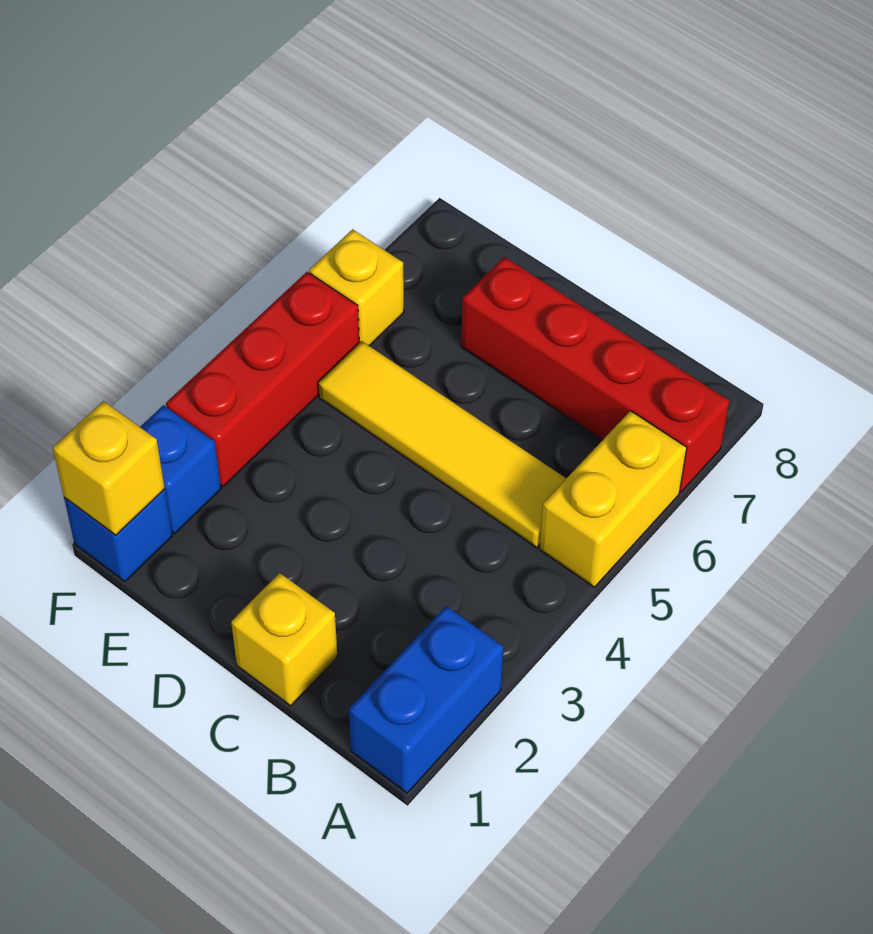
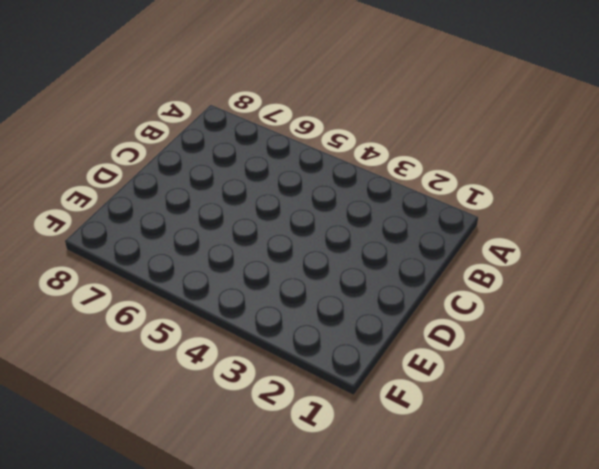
none -> blue brick A1:A2 level 1
none -> yellow brick A5:A6 level 1

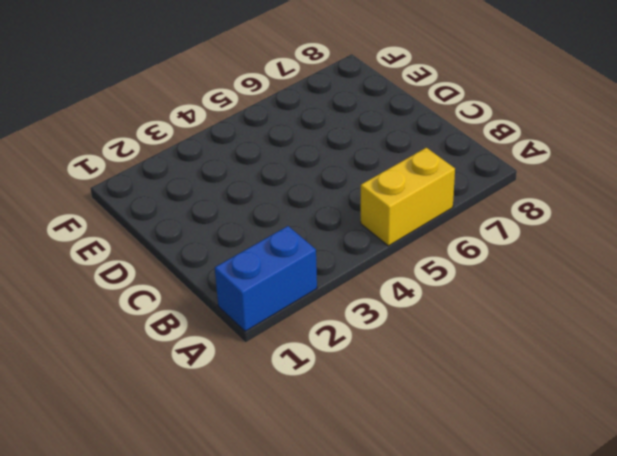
none -> red brick A7:D7 level 1
none -> yellow tile B5:E5 level 1

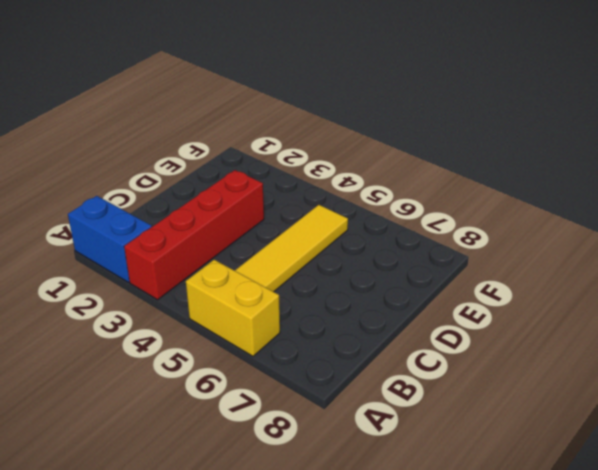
red brick A3:D3 level 1 -> red brick A7:D7 level 1
none -> yellow brick C1 level 1
none -> blue brick F1 level 1

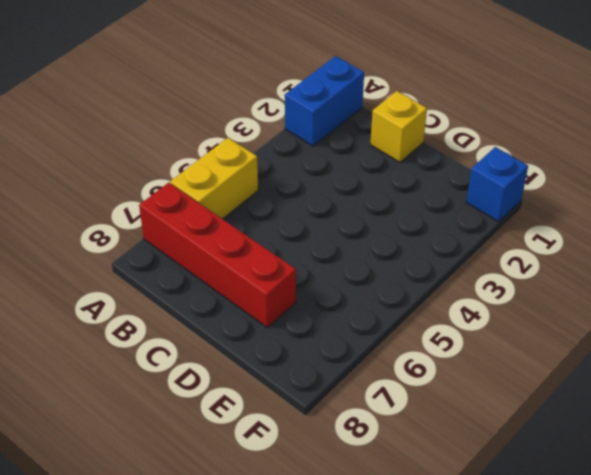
none -> yellow tile B5:E5 level 1
none -> blue brick F2 level 1

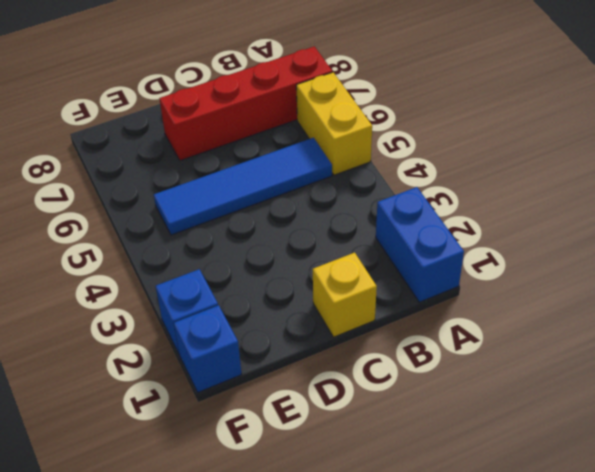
blue tile B5:E5 level 1 -> yellow tile B5:E5 level 1
none -> red brick F3:F5 level 1
none -> yellow brick F6 level 1

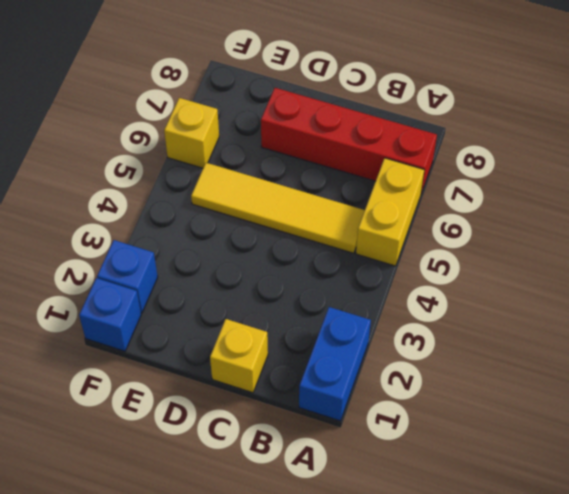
none -> red brick F3:F5 level 1
none -> yellow brick F1 level 2

